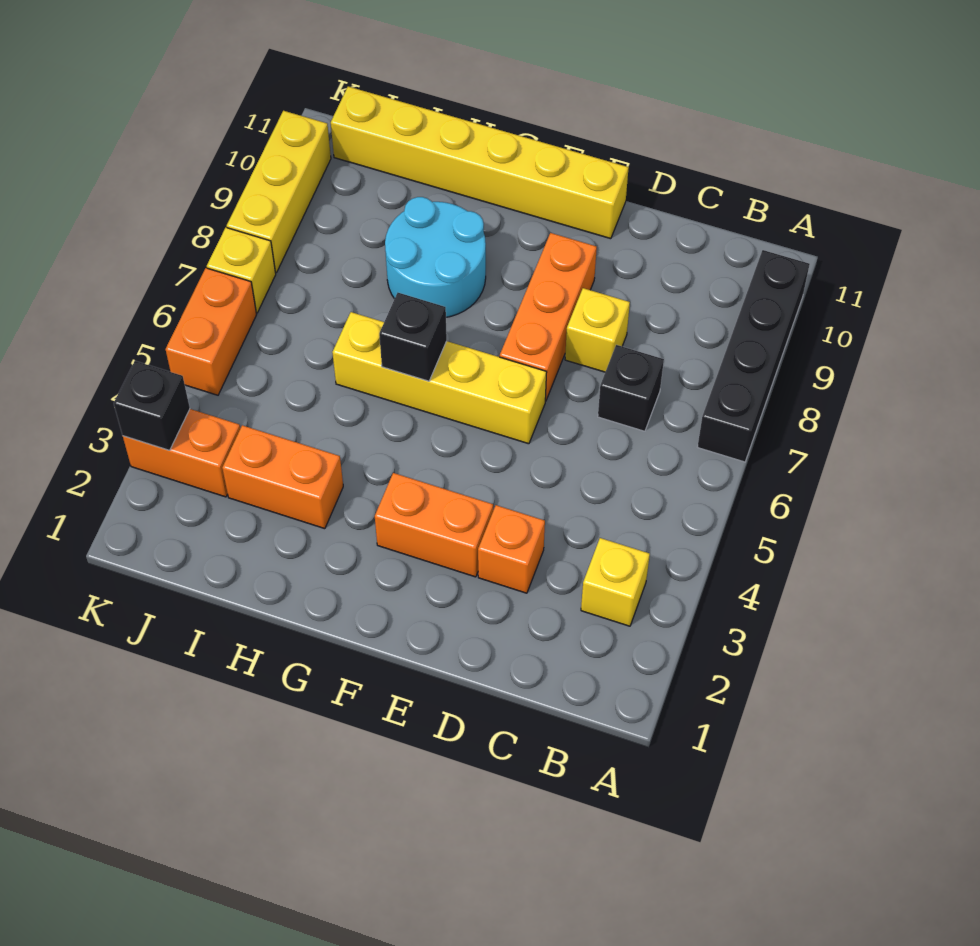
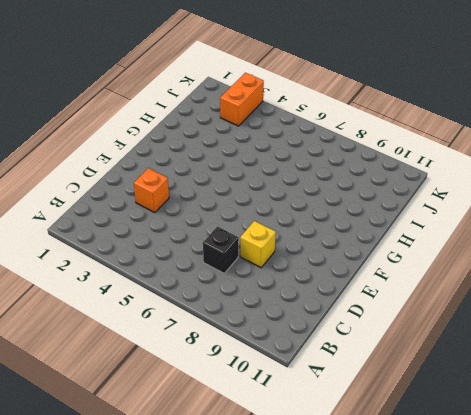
none -> black brick A7:A10 level 1
none -> yellow brick B3 level 1
none -> orange brick E3:F3 level 1

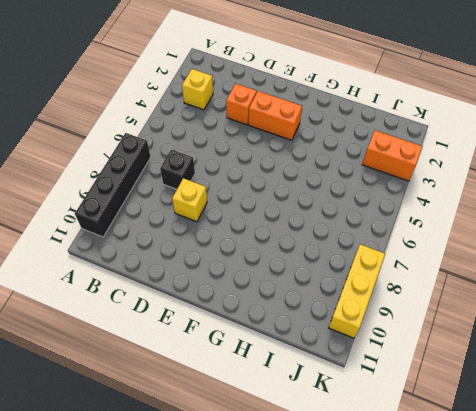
none -> yellow brick E6:H6 level 1
none -> orange brick E7:E9 level 1
none -> yellow brick E11:J11 level 1

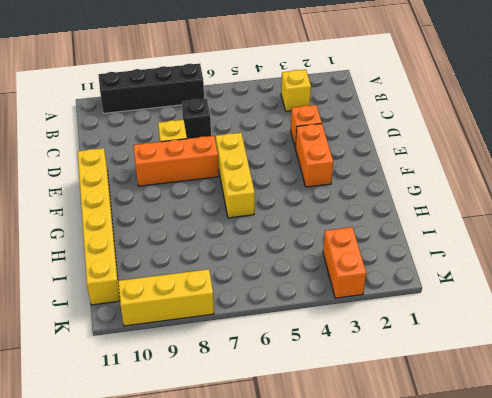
yellow brick E6:G6 level 1 -> yellow brick E6:H6 level 1
none -> cyan round brick G8:H9 level 1
none -> orange brick H3:I3 level 1
none -> orange brick K5:K6 level 1

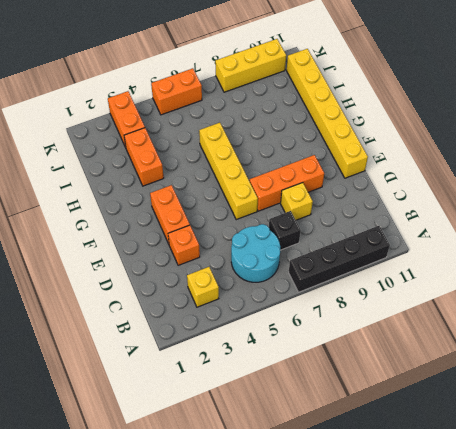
cyan round brick B5:C6 level 1 -> cyan round brick G8:H9 level 1
none -> yellow brick K7 level 1
none -> black brick G6 level 2
none -> black brick K3 level 2

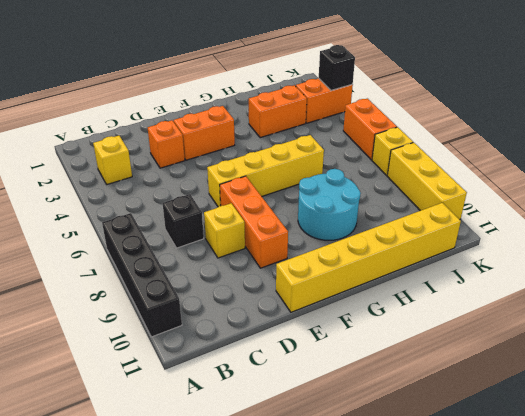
none -> black brick G6 level 2

